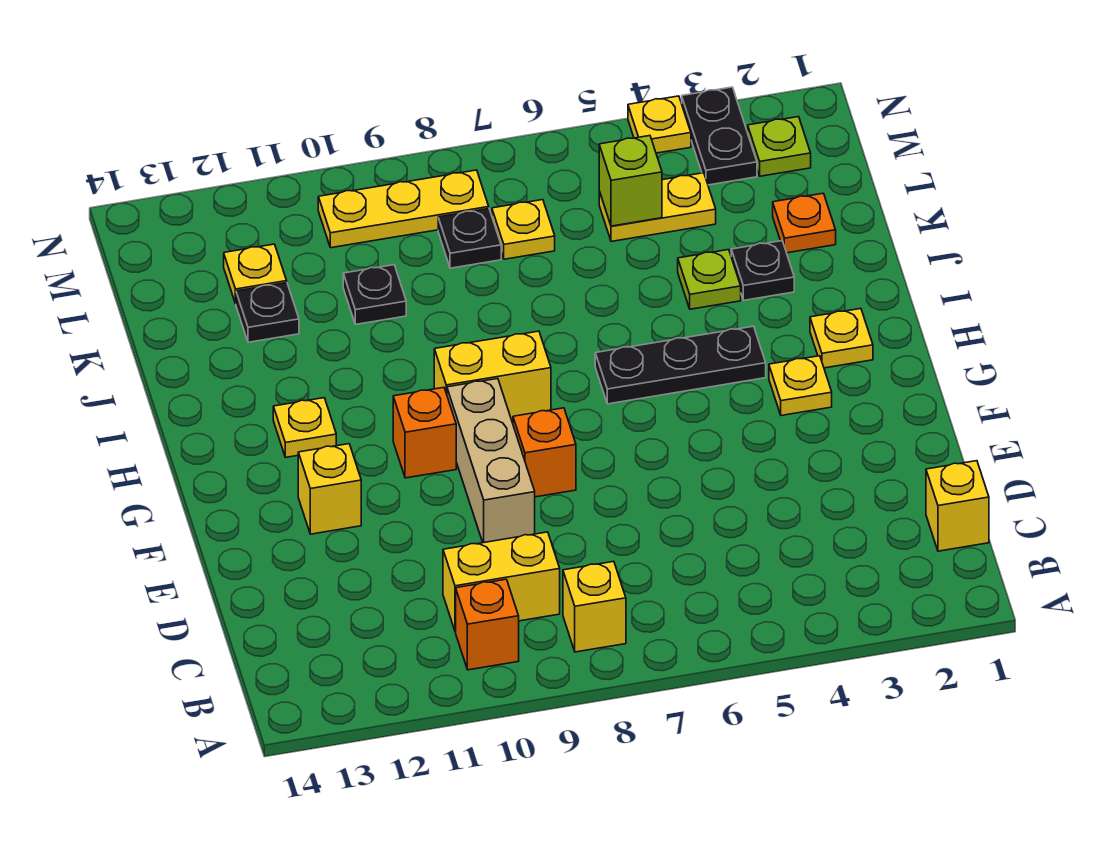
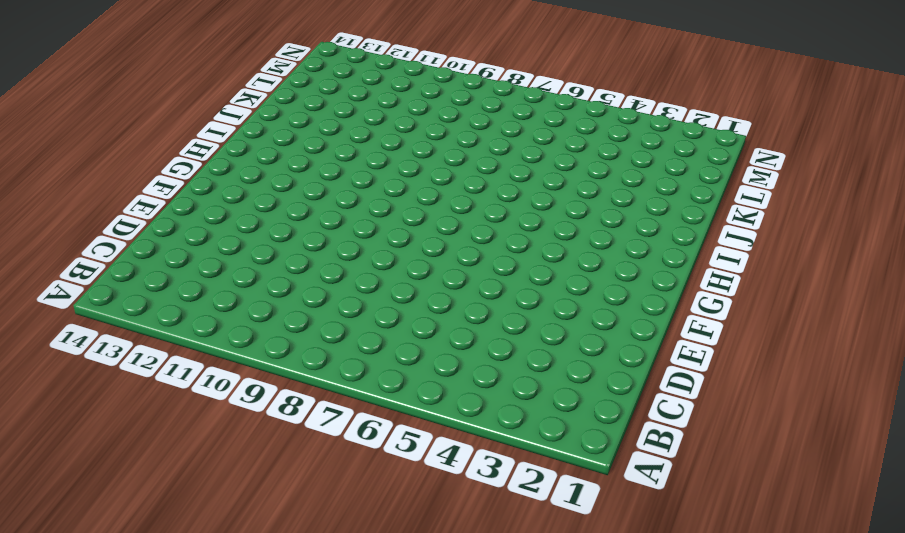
none -> yellow brick B8 level 1
none -> orange brick B10 level 1
none -> yellow brick C1 level 1

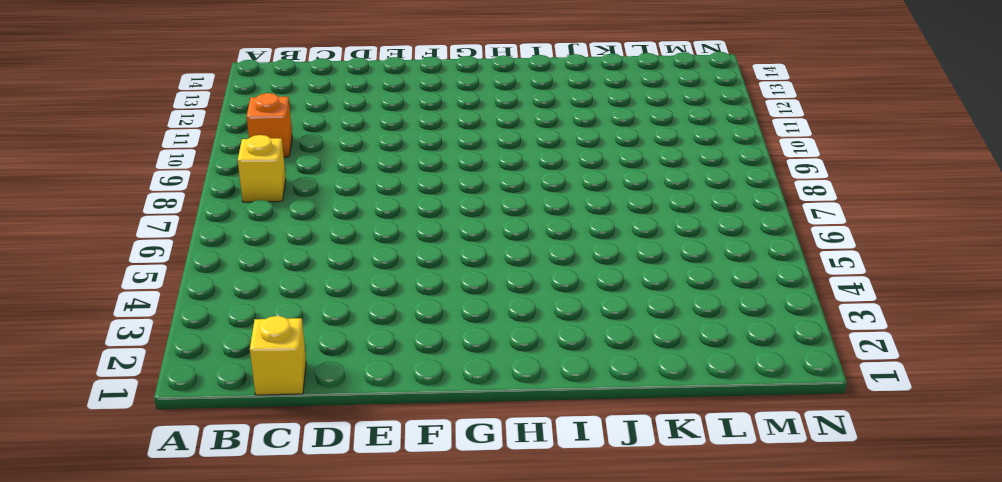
none -> yellow brick C9:C10 level 1
none -> tan brick E9:G9 level 1
none -> orange brick F8 level 1

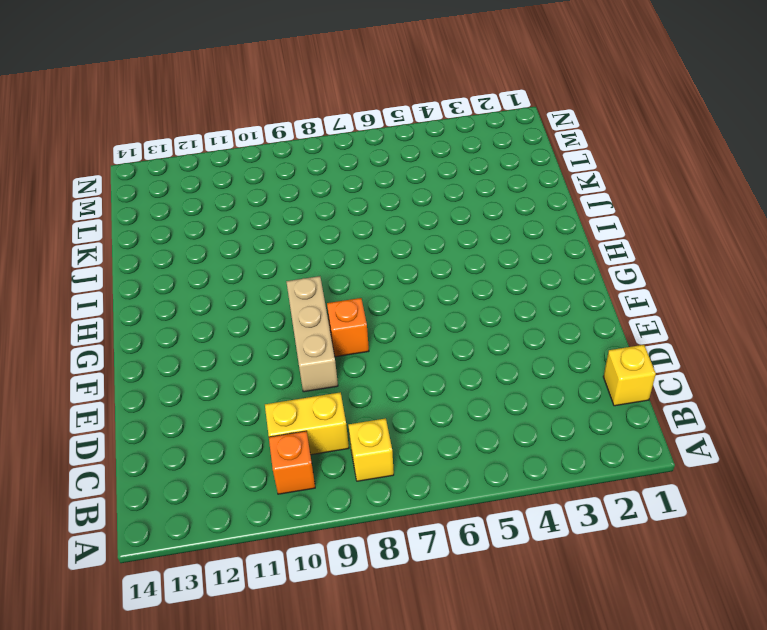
none -> yellow brick F12 level 1
none -> yellow plate G3 level 1
none -> orange brick G10 level 1

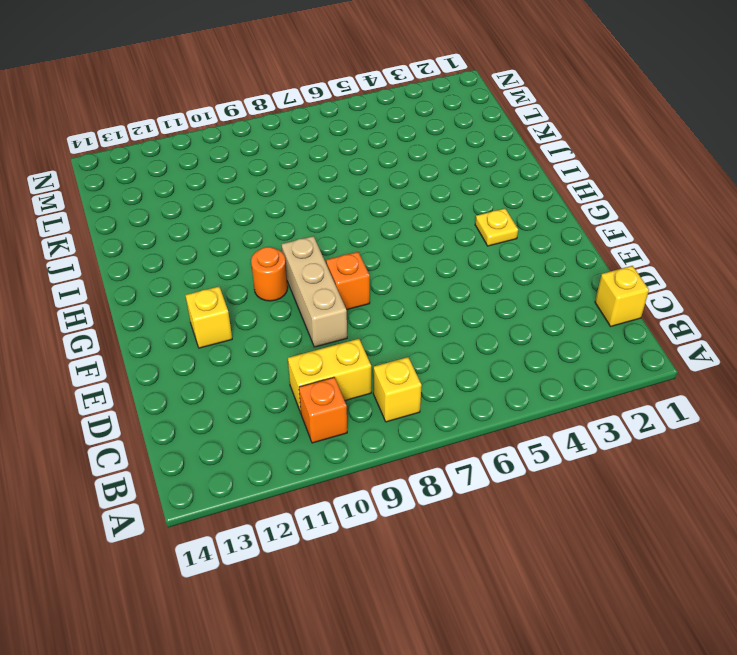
orange round brick G10 level 1 -> orange brick G10 level 1
none -> yellow plate H2 level 1
none -> black plate H4:H6 level 1
none -> yellow brick H8:H9 level 1

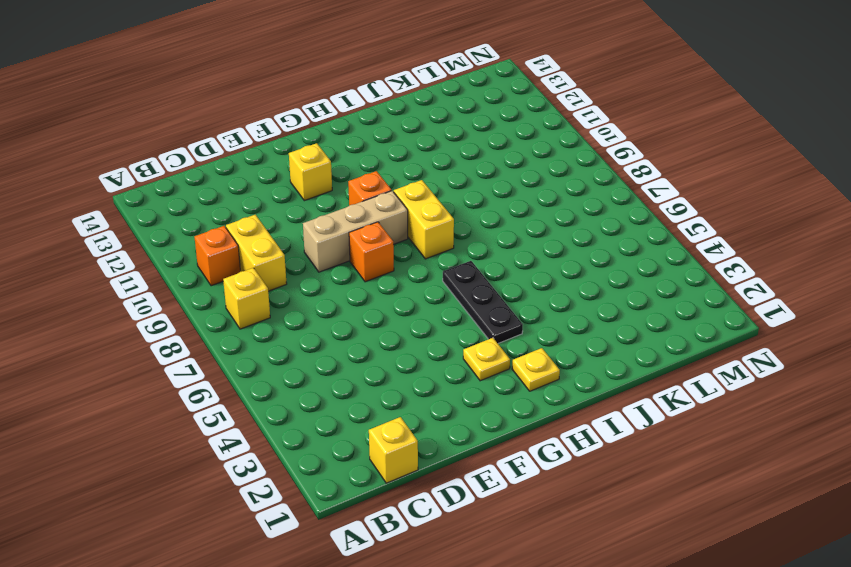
none -> yellow plate H12 level 1
none -> black plate J3 level 1
none -> lime plate J4 level 1

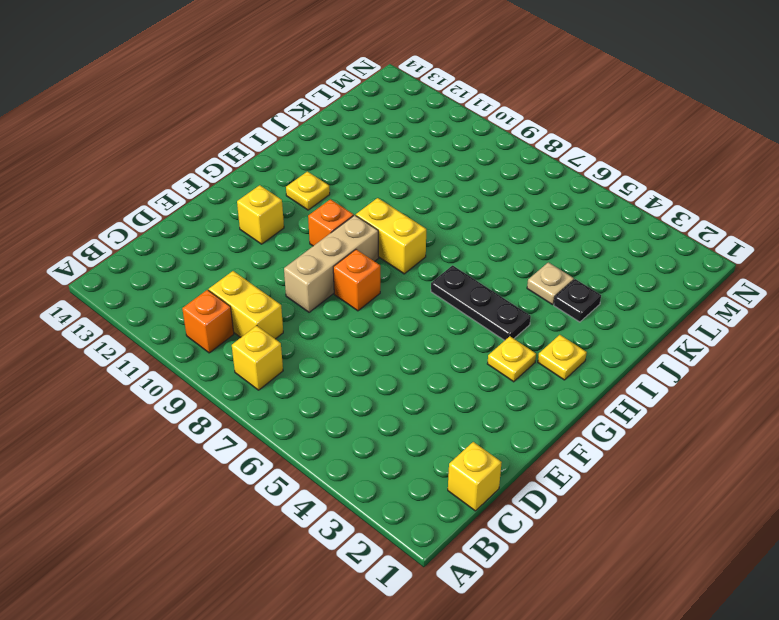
tan plate J4 level 1 -> lime plate J4 level 1
none -> orange plate K2 level 1
none -> black plate K10 level 1
none -> black plate K12 level 1

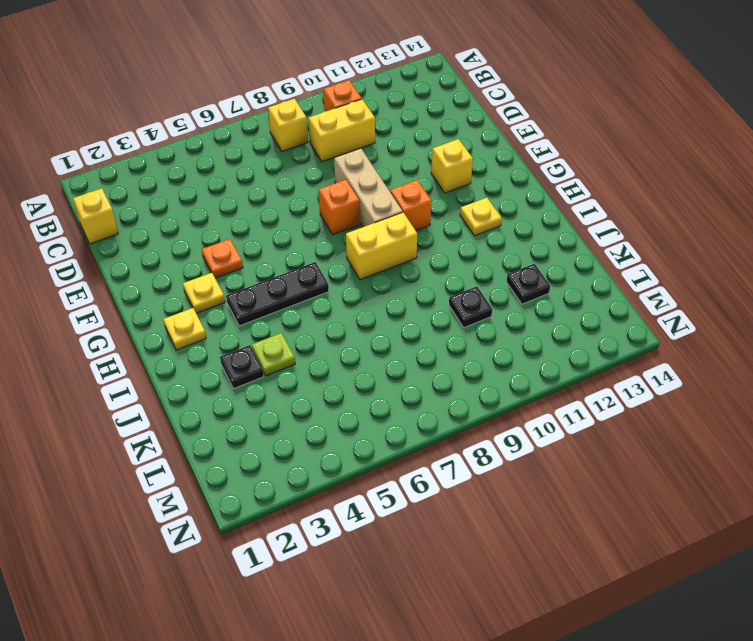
orange plate F4 level 1 -> orange plate K2 level 1
none -> yellow plate L4:L5 level 1
none -> yellow plate L7 level 1
none -> black plate L8 level 1

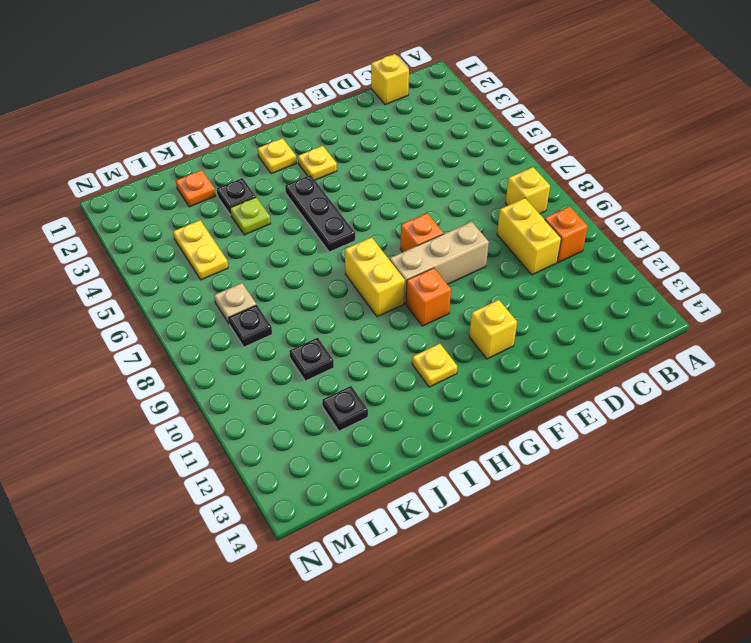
tan plate L7 level 1 -> yellow plate L7 level 1
none -> yellow plate L12 level 1
none -> lime plate M2 level 1
none -> black plate M3:N3 level 1

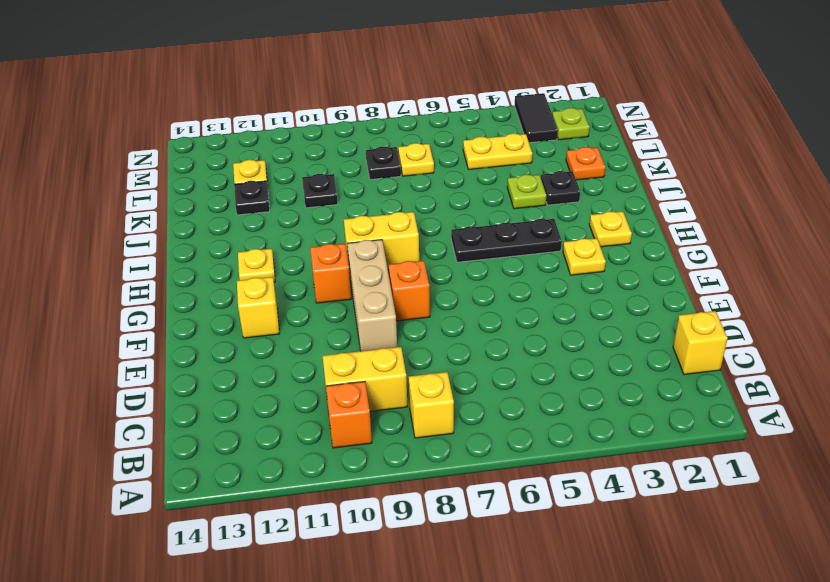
black tile M3:N3 level 1 -> black plate M3:N3 level 1
none -> yellow plate M8:M10 level 1
none -> yellow plate N4 level 1
none -> lime brick L5 level 2

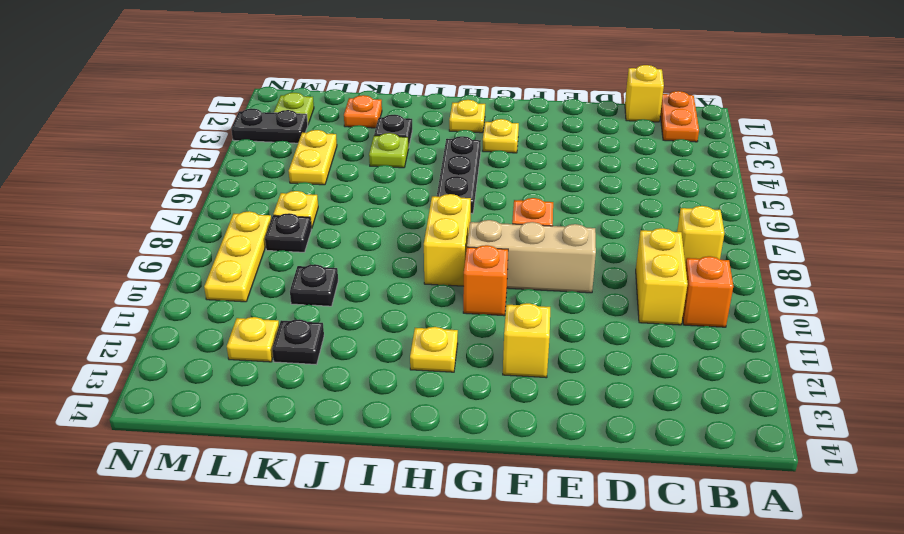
orange plate B1:B2 level 1 -> none
none -> yellow plate N4 level 1
none -> lime brick L5 level 2

